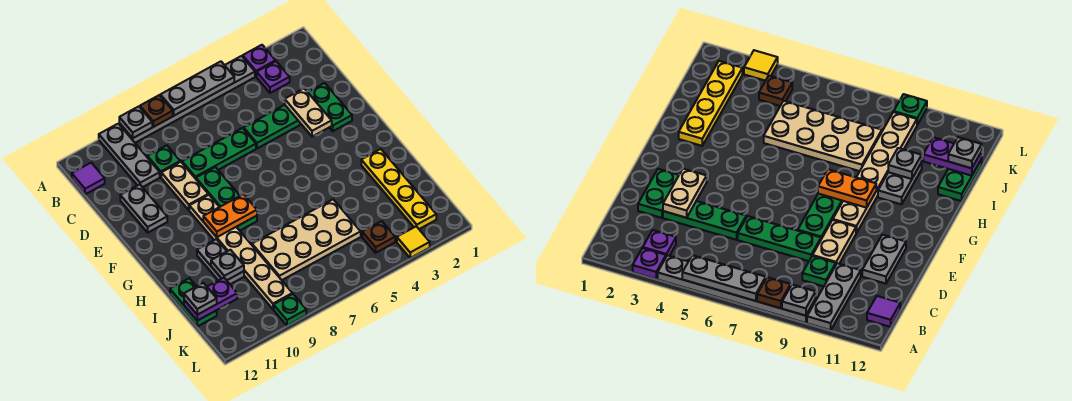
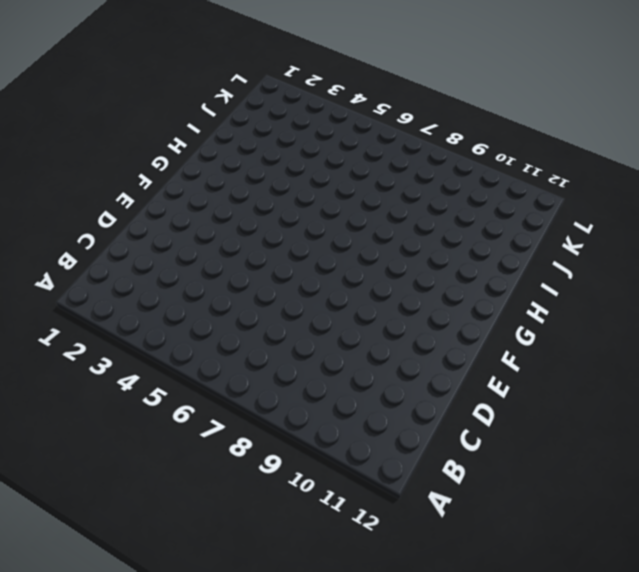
none -> purple plate A3 level 1
none -> grey plate A4:A9 level 1
none -> grey plate A10:C10 level 1

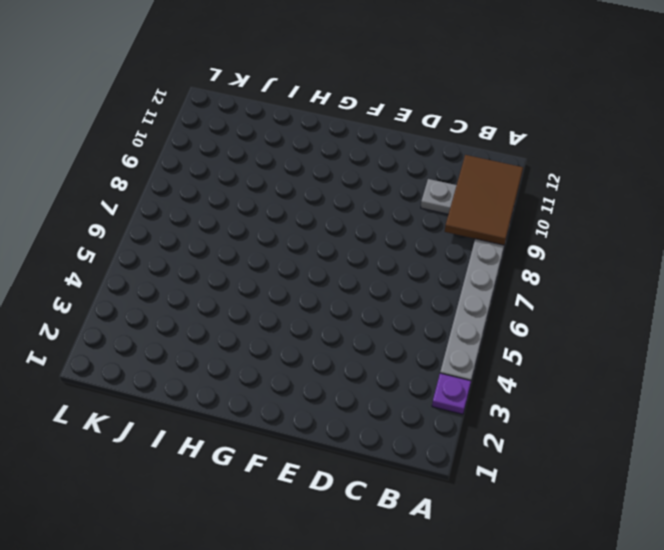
brown tile A9:B11 level 2 -> grey plate A9 level 2
none -> purple plate B3 level 1
none -> purple tile B12 level 1
none -> green plate C9 level 1

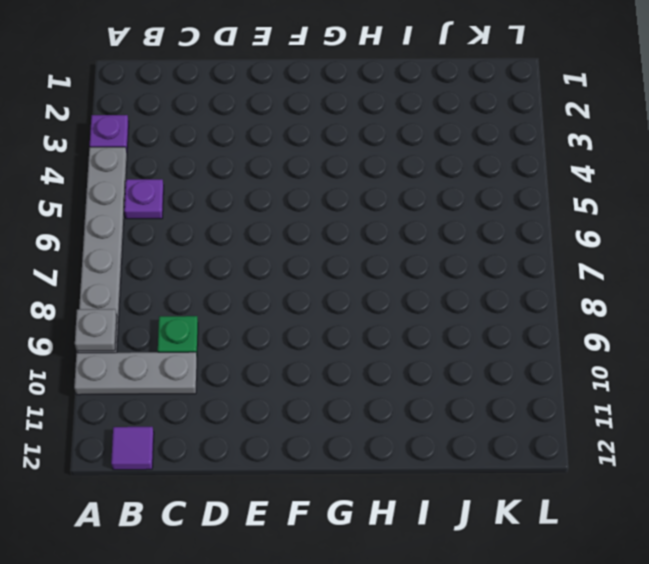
purple plate B5 level 1 -> purple plate B3 level 1
none -> green plate D2:E2 level 1
none -> green plate D3:D5 level 1
none -> green plate D6:D8 level 1

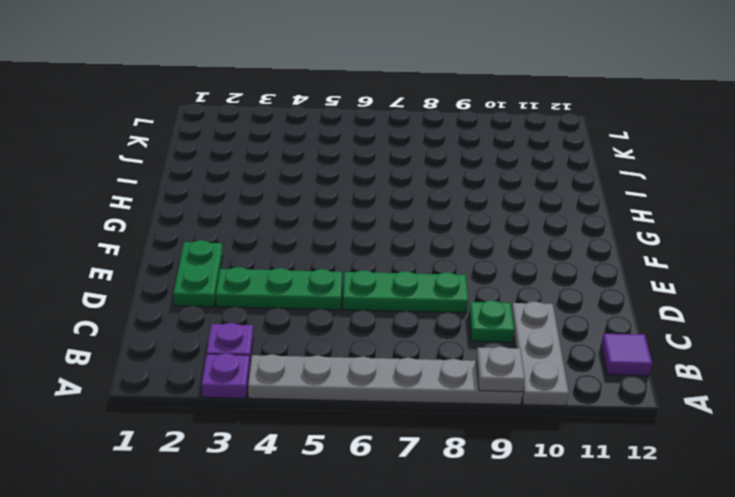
none -> tan plate D9:E9 level 1
none -> grey plate D11:E11 level 1
none -> green plate E8:G8 level 1

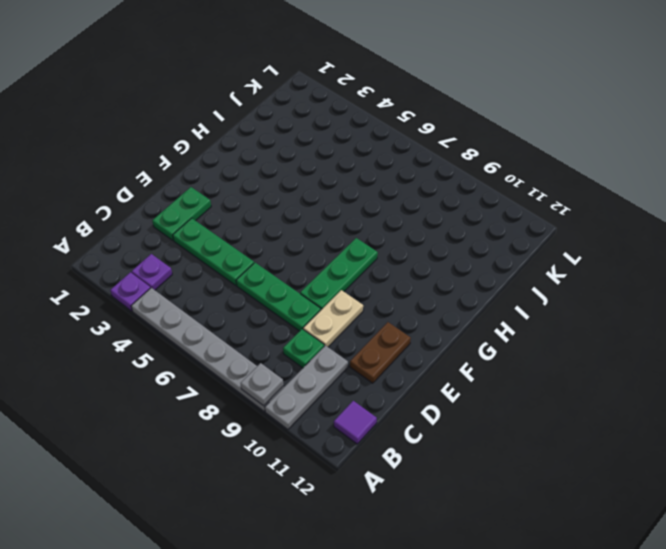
brown plate D11:E11 level 1 -> grey plate D11:E11 level 1
none -> tan plate F9:K9 level 1
none -> yellow plate H2:K2 level 1
none -> grey plate H10:I10 level 1

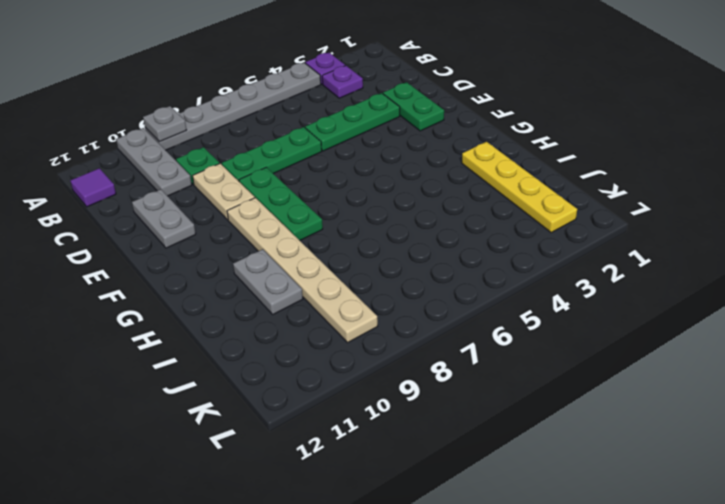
none -> tan plate I5:J8 level 1
none -> green plate I12:J12 level 1
none -> brown plate K4 level 1

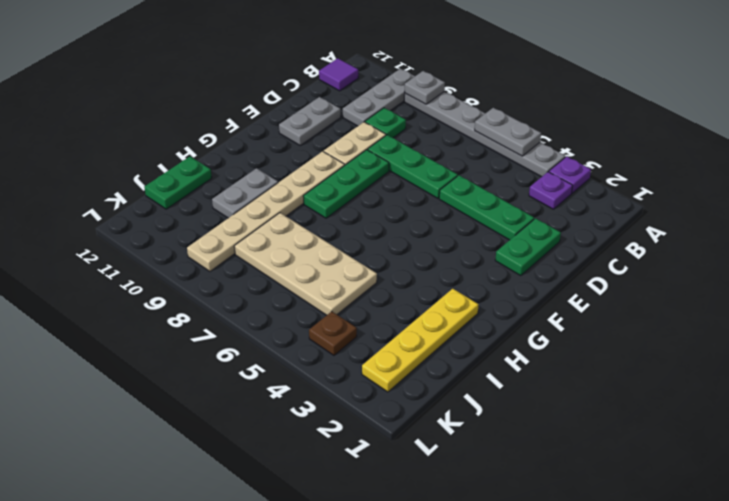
grey plate A5:A6 level 2 -> grey plate A5:A7 level 2
none -> yellow tile L3 level 1
none -> green plate L9 level 1
none -> brown plate A8 level 2

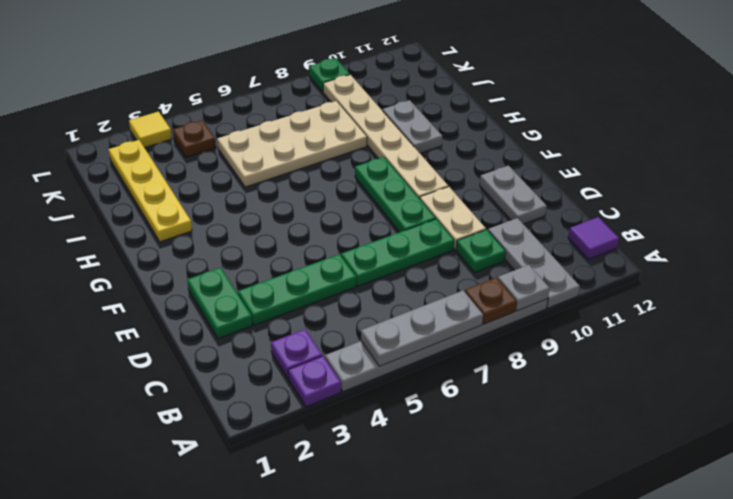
none -> green plate I12:J12 level 1
none -> tan plate D3:E3 level 2
none -> orange plate G8:G9 level 2

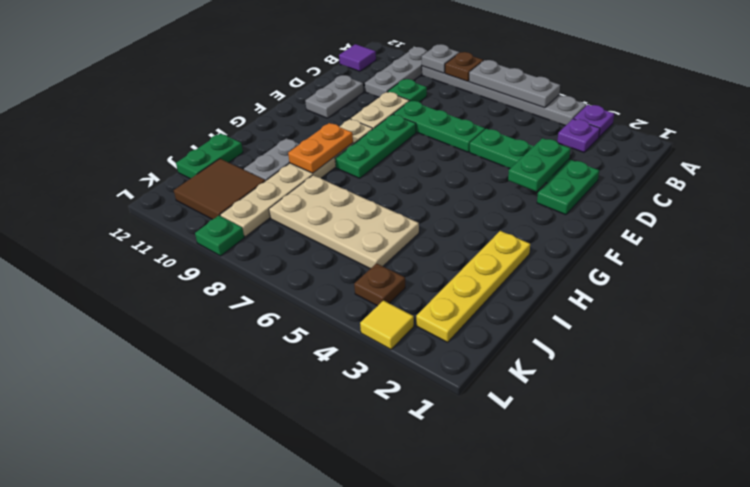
green plate D3:E3 level 2 -> tan plate D3:E3 level 2
orange plate G9:H9 level 2 -> orange plate G8:G9 level 2
brown tile J10:K11 level 1 -> none
none -> grey plate I10 level 2
none -> purple plate J11:J12 level 2
none -> grey plate J12 level 3

